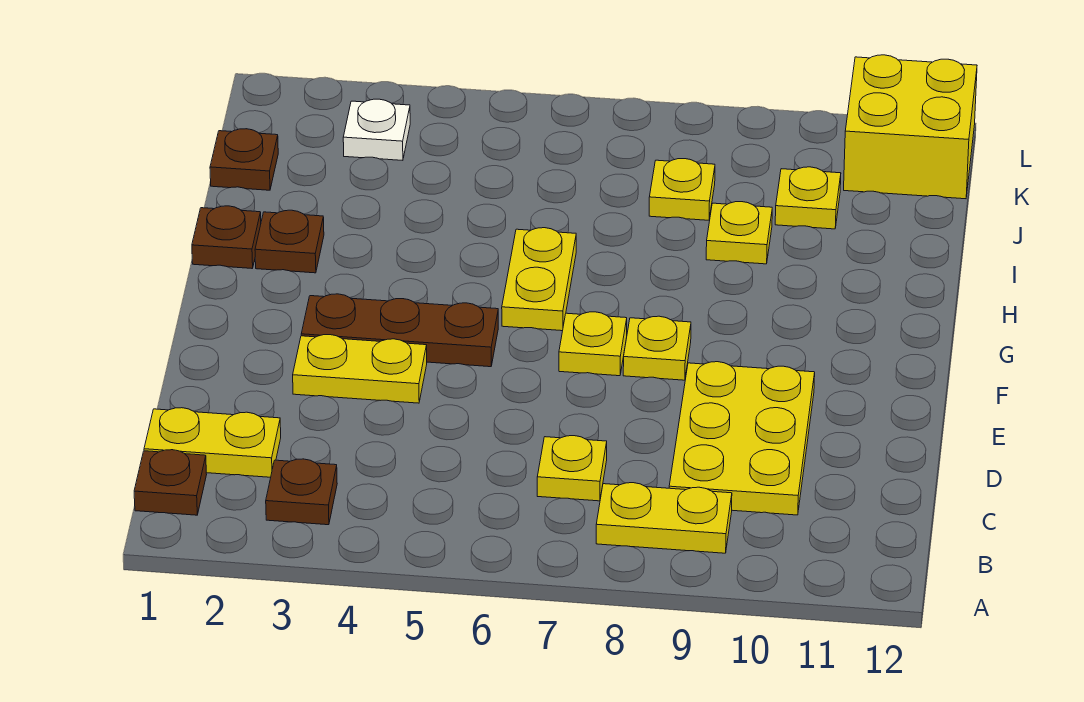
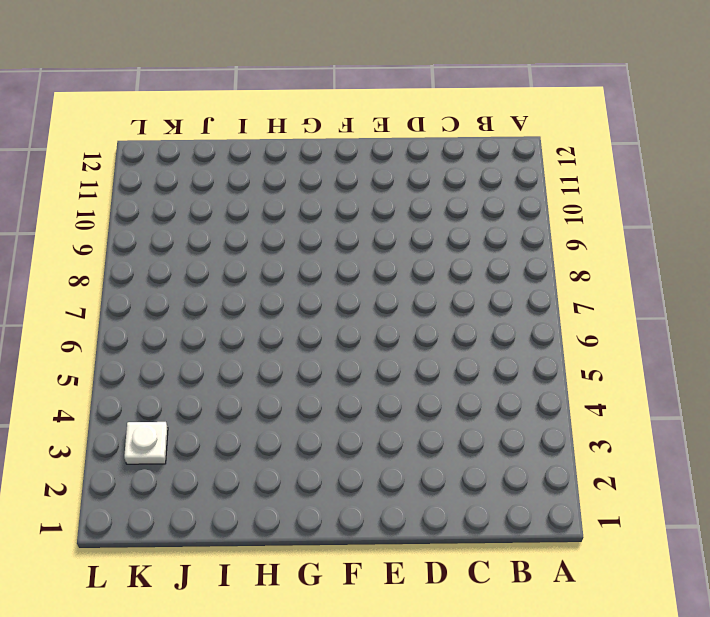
none -> brown plate B1 level 1
none -> brown plate B3 level 1
none -> yellow plate B8:B9 level 1

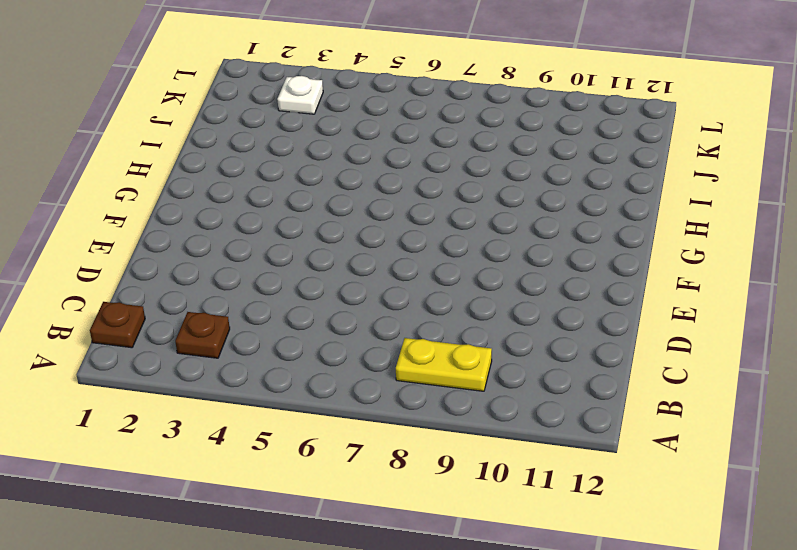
none -> yellow plate C1:C2 level 1
none -> yellow plate C7 level 1
none -> yellow plate C9:E10 level 1

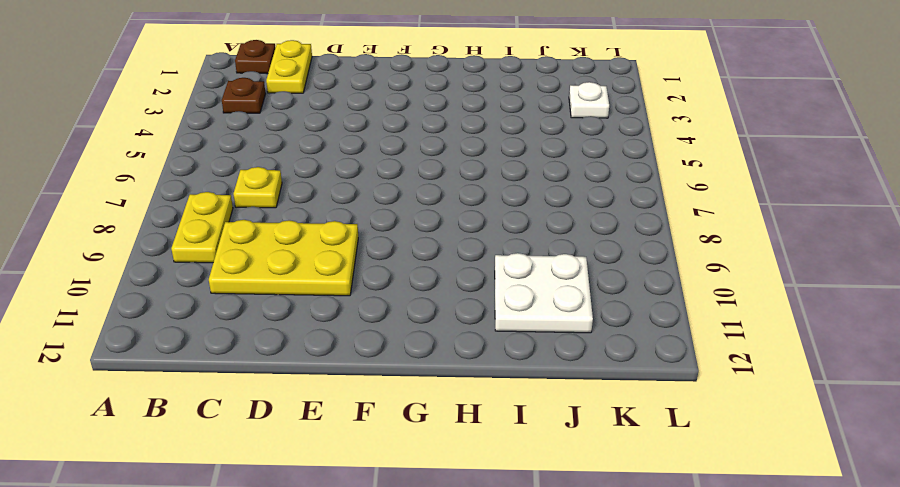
white plate I10:J11 level 1 -> yellow plate J10 level 1
none -> yellow plate E3:E4 level 1
none -> brown plate F3:F5 level 1
none -> yellow plate F7 level 1

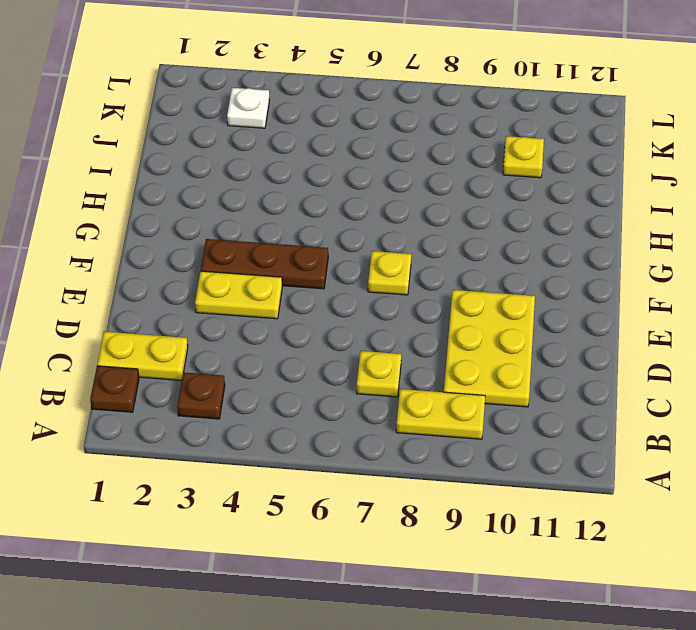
none -> yellow plate F8 level 1
none -> yellow plate G6:H6 level 1
none -> brown plate H1 level 1

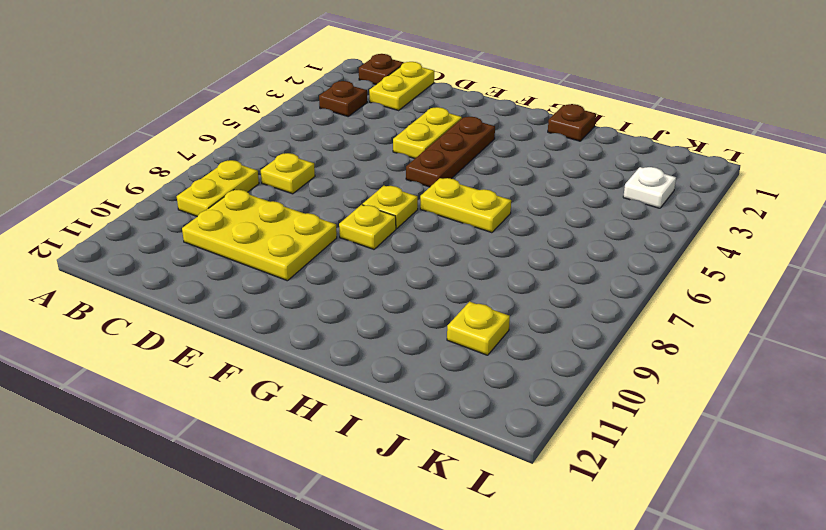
none -> brown plate H2 level 1
none -> yellow plate I9 level 1
none -> brown plate J1 level 1

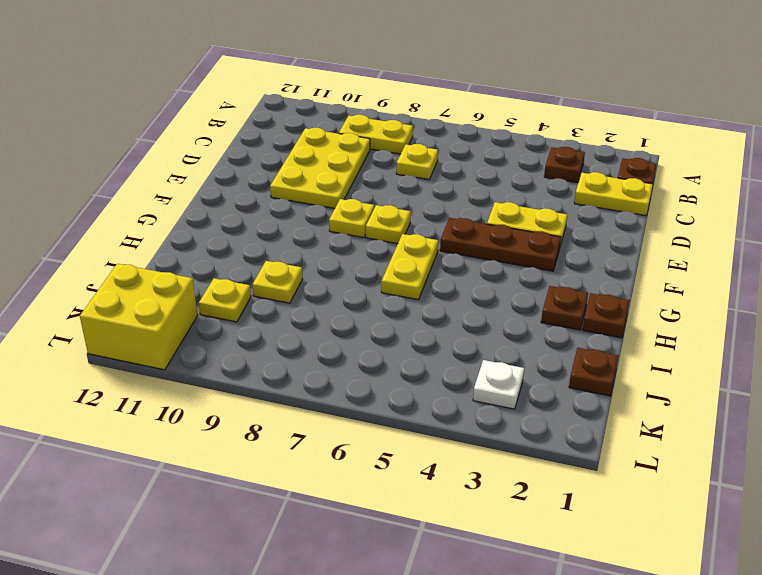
none -> yellow plate J8 level 1

